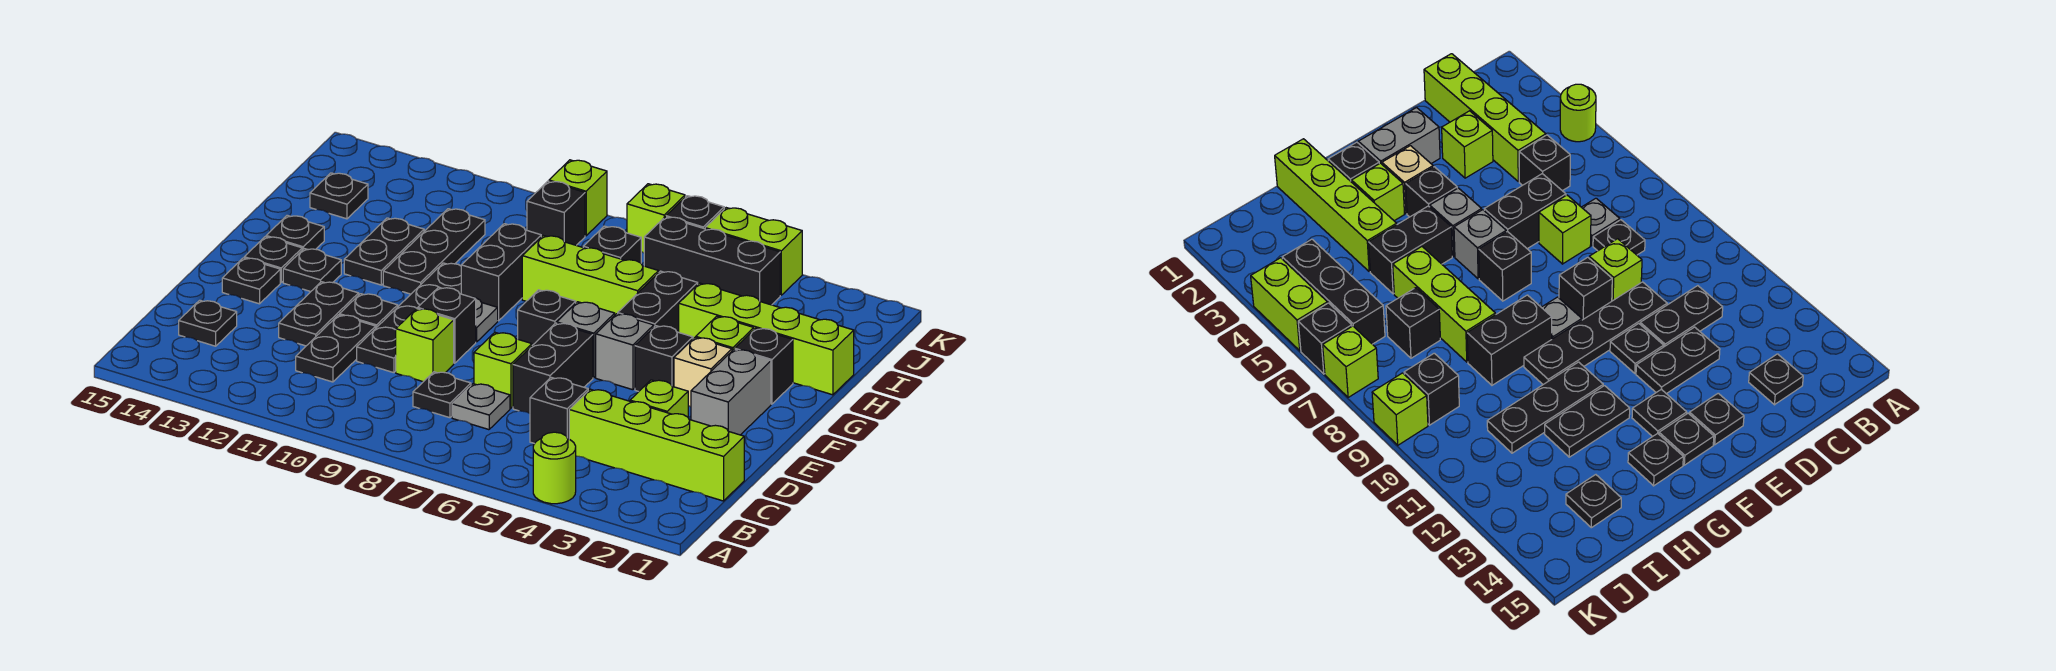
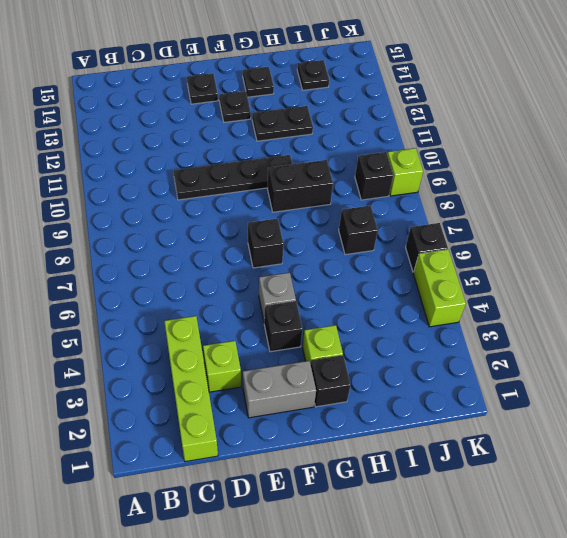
none -> lime round brick A4 level 1
none -> black brick C5 level 1
none -> grey plate C7 level 1
none -> black plate C8 level 1

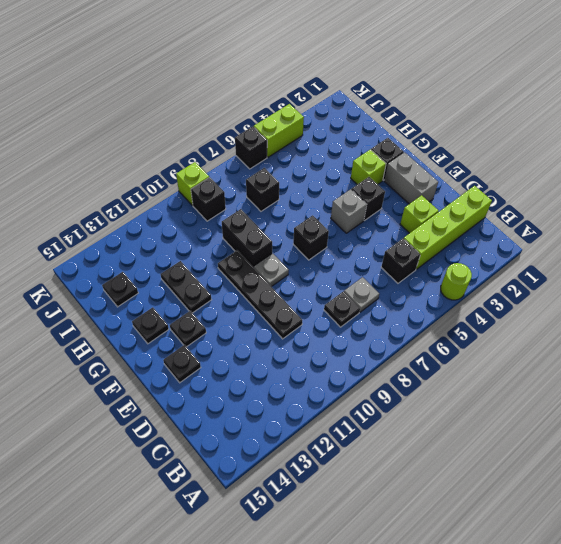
none -> black plate C11:D11 level 1
none -> black plate C14 level 1
none -> black brick D6:E6 level 1
none -> lime brick D7 level 1

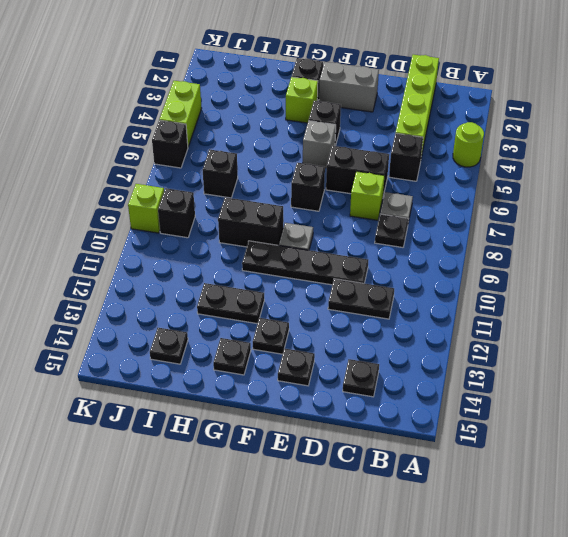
none -> lime brick D3 level 1
none -> lime brick D9 level 1
none -> black plate D12:E12 level 1
none -> black brick E9 level 1

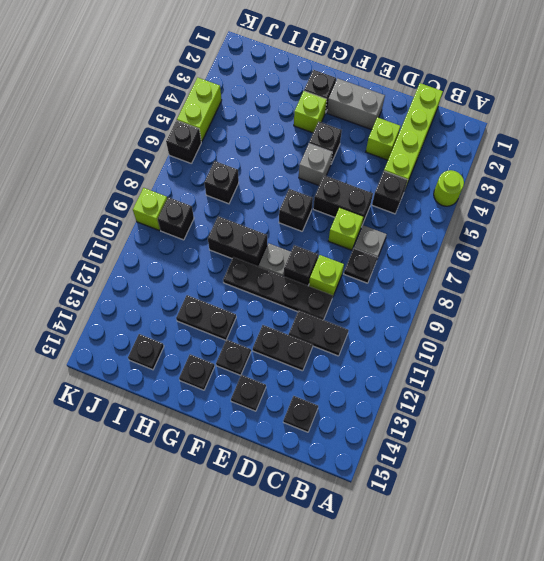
none -> black plate E11 level 1
none -> tan brick F3 level 1
none -> grey brick F6 level 1
none -> black plate F14 level 1

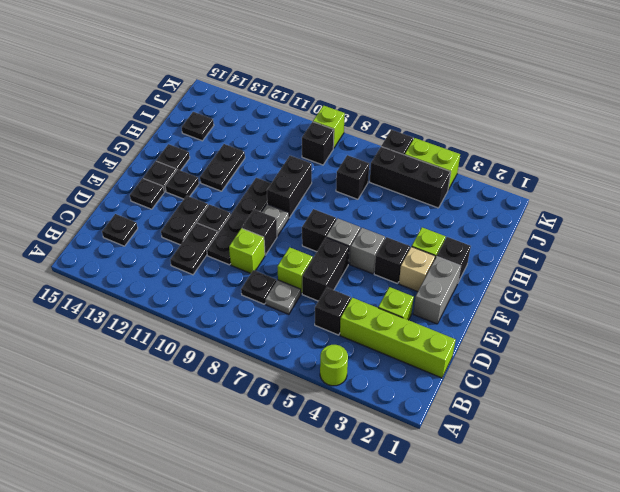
none -> black brick G5:H5 level 1
none -> black plate G11:I11 level 1
none -> lime brick H1:H4 level 1
none -> lime brick H6:H8 level 1

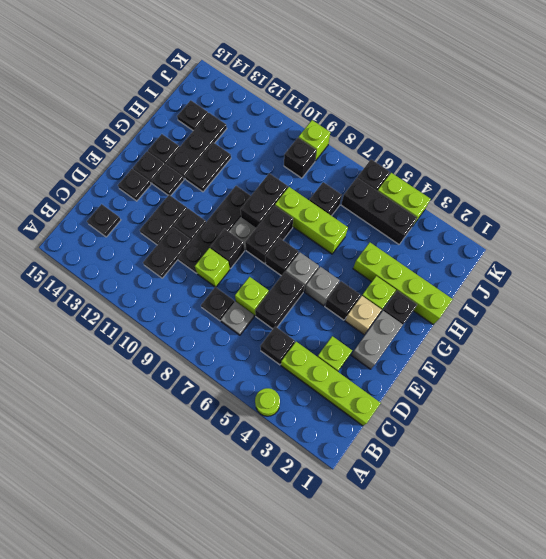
black brick F8:G8 level 1 -> black brick G5:H5 level 1
black plate G13:I13 level 1 -> black plate G11:I11 level 1
none -> lime brick K7 level 1

